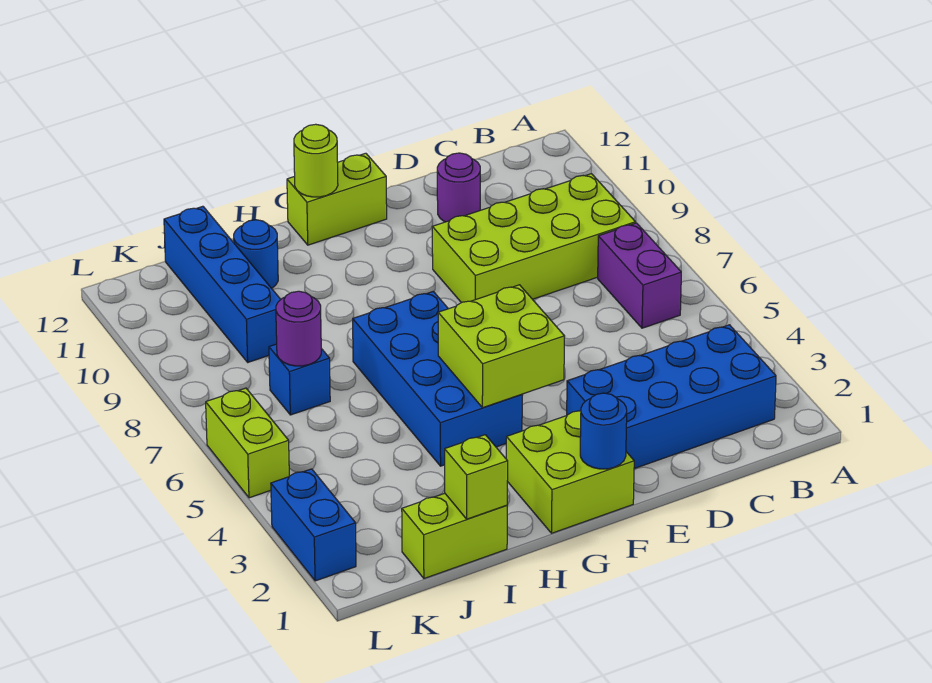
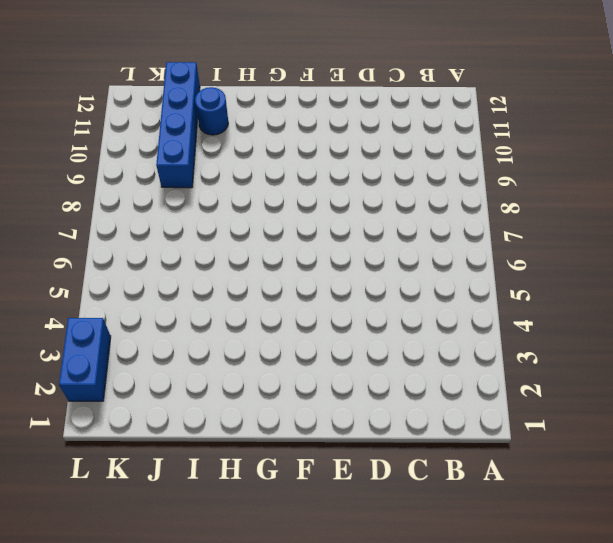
none -> blue brick B2:E3 level 1
none -> purple brick B6:B7 level 1
none -> lime brick B8:E9 level 1

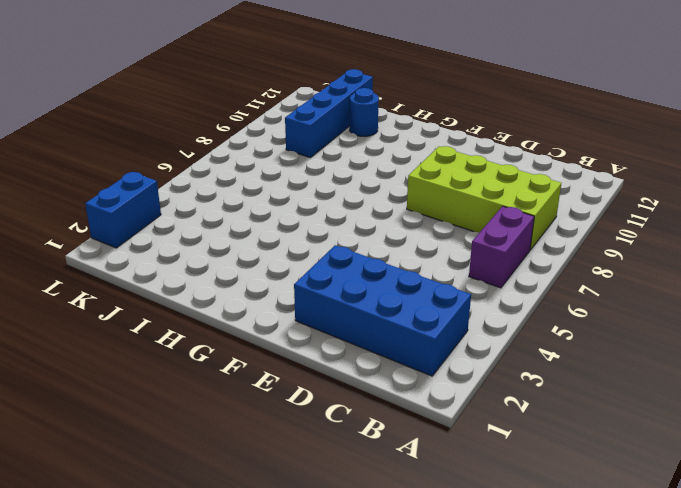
none -> purple round brick D11 level 1
none -> lime brick F1:G2 level 1
none -> lime brick F12:G12 level 1

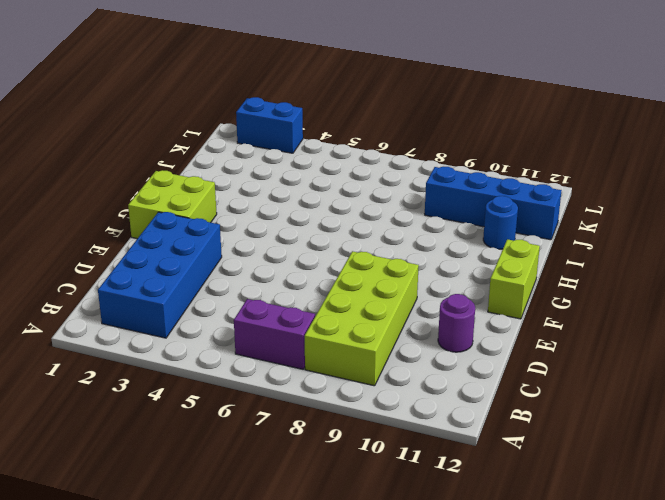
none -> blue brick G4:H7 level 1
none -> lime brick I1:J1 level 1
none -> blue brick J7 level 1

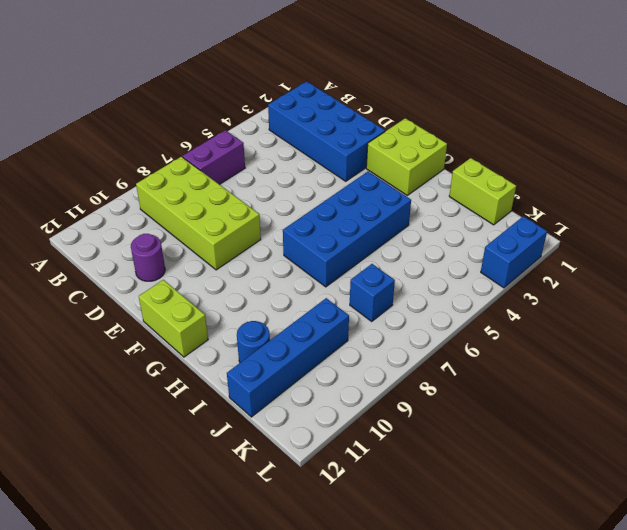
none -> lime brick L5:L6 level 1
none -> blue round brick F1 level 2
none -> lime brick F4:G5 level 2

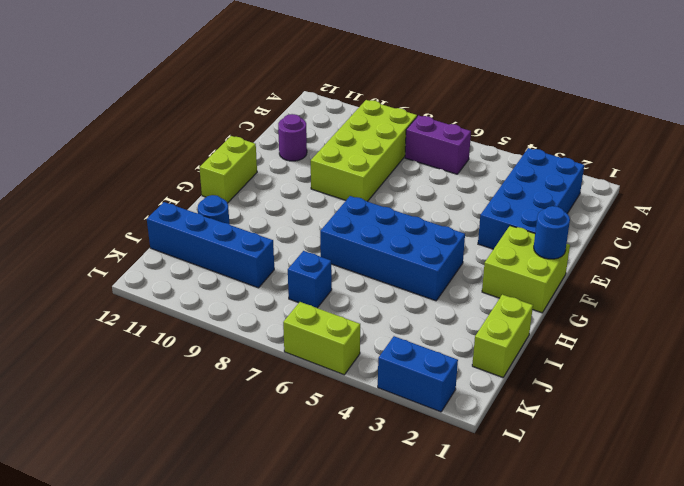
none -> lime brick F4:G5 level 2
none -> lime round brick G12 level 2
none -> lime brick I1 level 2

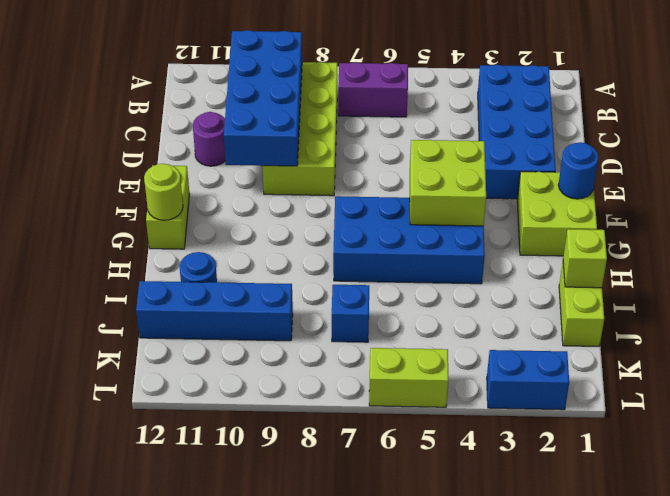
blue brick B9:E10 level 2 -> none
none -> purple round brick J7 level 2

